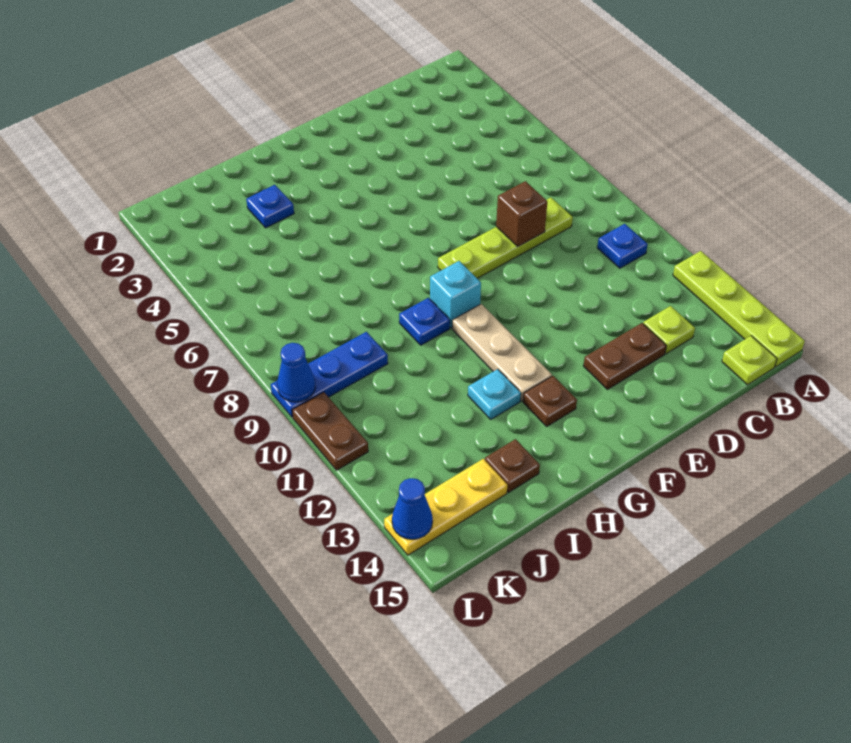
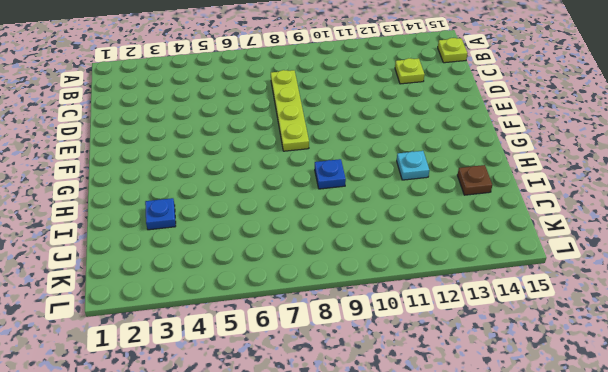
none -> lime plate A12:A15 level 1
none -> blue plate B10 level 1
none -> brown plate D13:E13 level 1

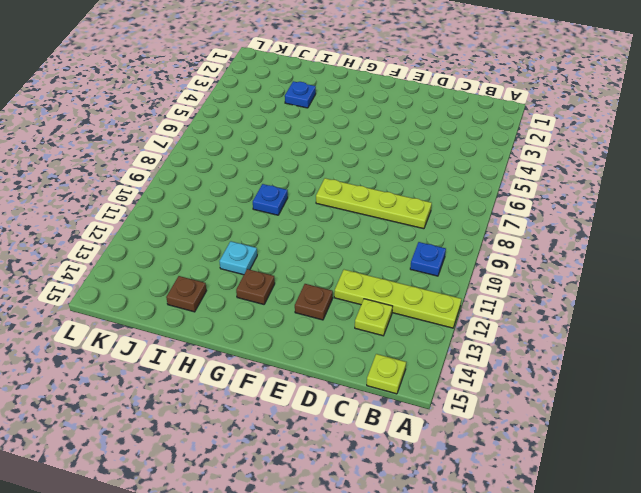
lime plate A12:D12 level 1 -> lime plate A12:A15 level 1
brown plate E13 level 1 -> brown plate D13:E13 level 1
none -> cyan brick G9 level 1
none -> tan plate G10:G12 level 1
none -> blue plate J9:L9 level 1

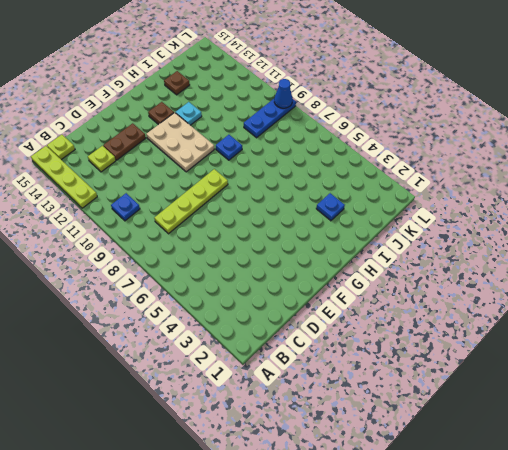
tan plate F10:G12 level 1 -> tan plate G10:G12 level 1
none -> cyan brick G9 level 1
none -> yellow plate J14:L14 level 1
none -> brown plate L10:L11 level 1

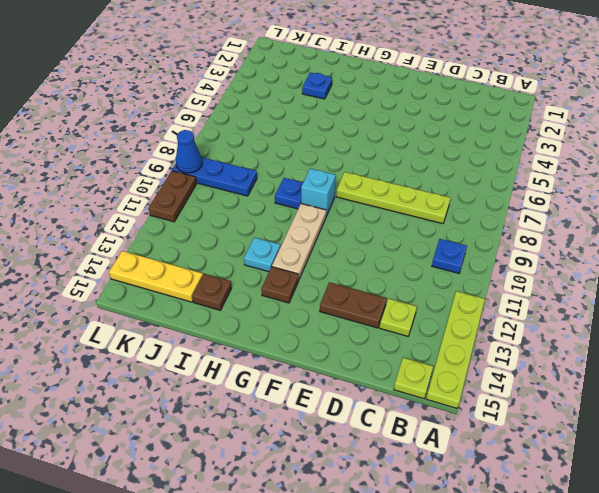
none -> brown brick D8 level 2
none -> blue cone L14 level 2

